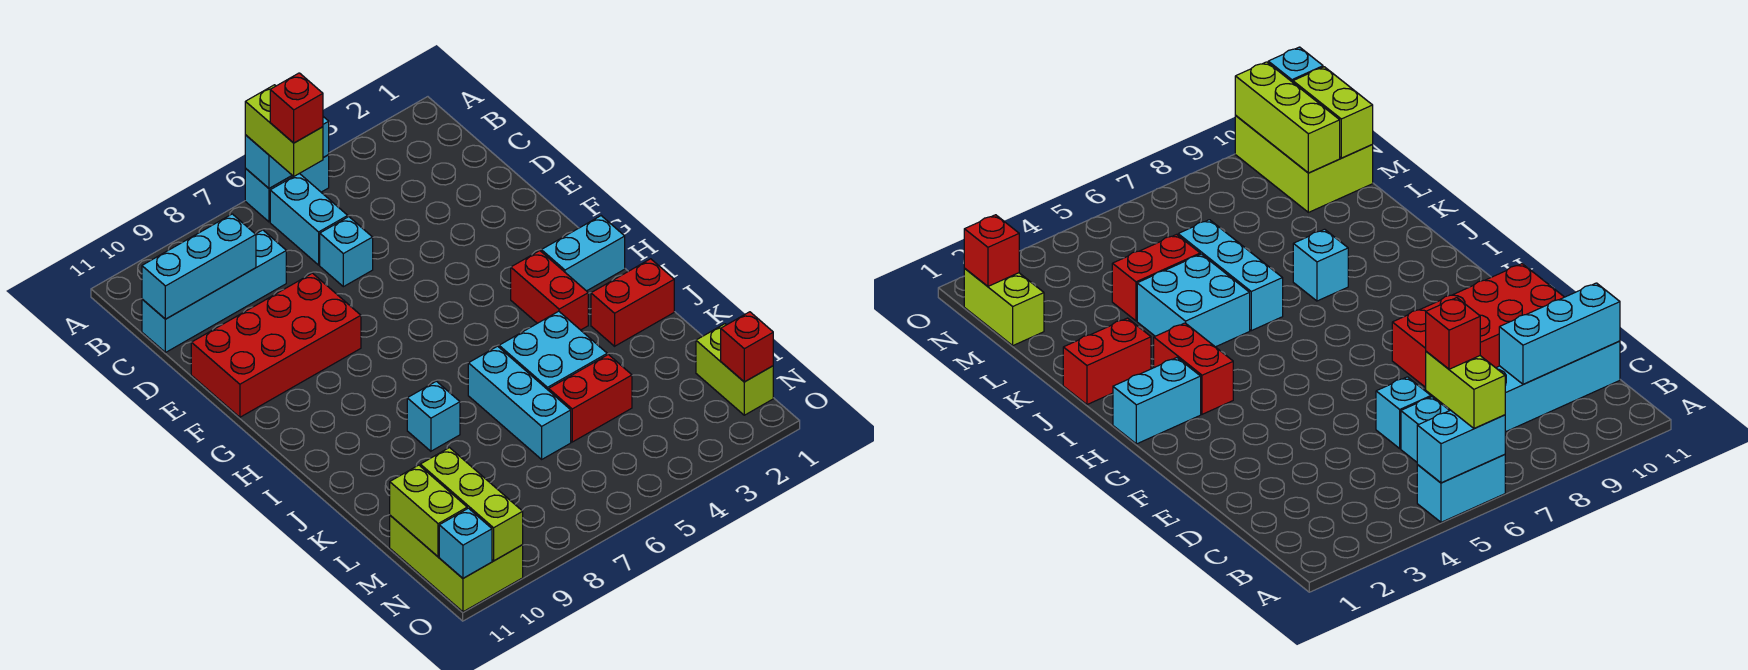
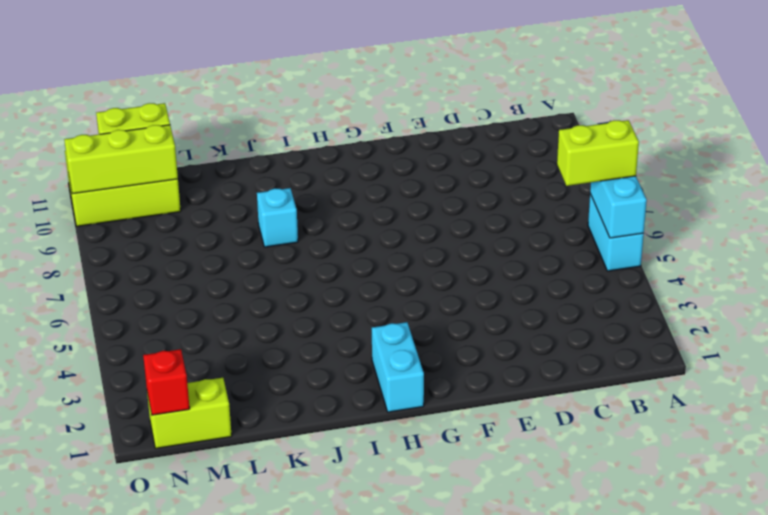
none -> cyan brick B6:C6 level 1
none -> cyan brick C8:C11 level 1
none -> cyan brick D6 level 1

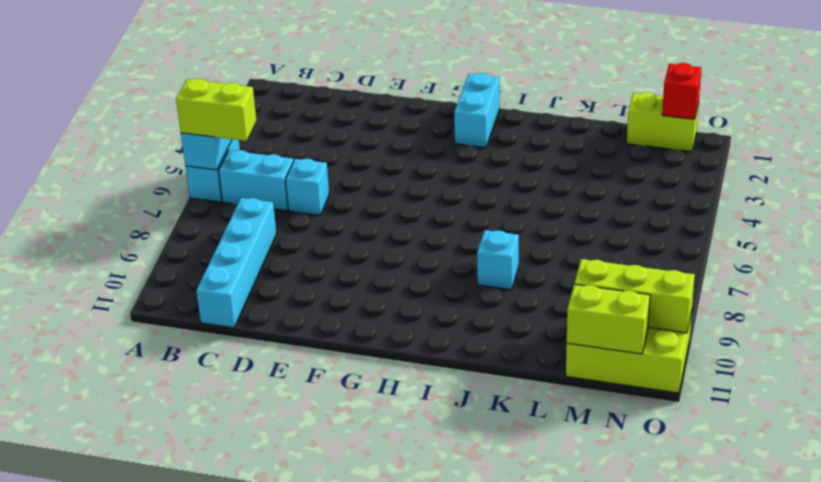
none -> red brick E8:F11 level 1
none -> red brick H3:I3 level 1
none -> red brick J1:J2 level 1

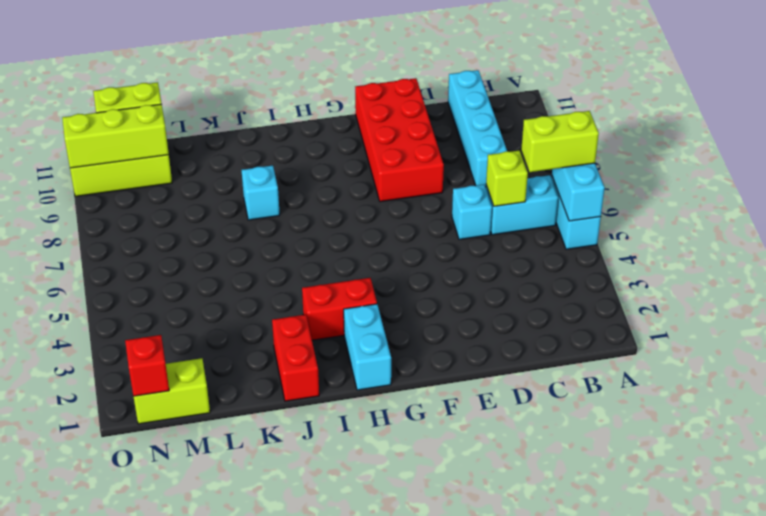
lime brick C6 level 2 -> none
none -> cyan brick J4:K5 level 1
none -> cyan brick J6:L6 level 1
none -> red brick L4:L5 level 1

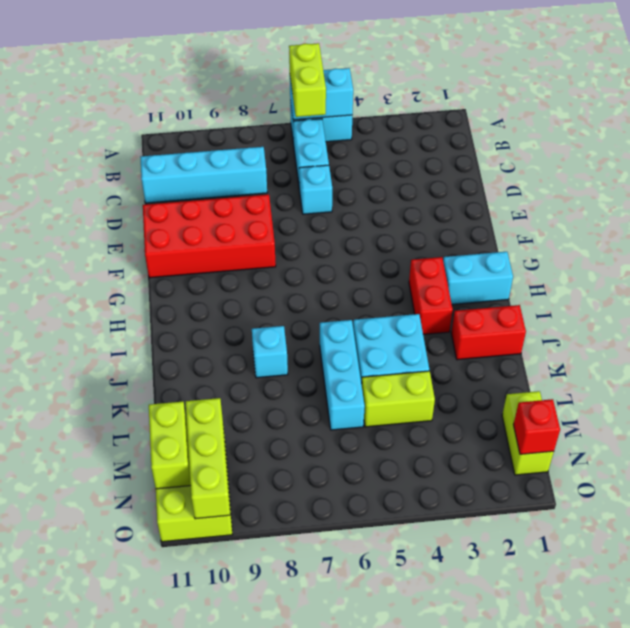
lime brick L4:L5 level 1 -> red brick L4:L5 level 1
none -> cyan brick C9:C11 level 2
none -> cyan brick O11 level 2
none -> red brick B6 level 4

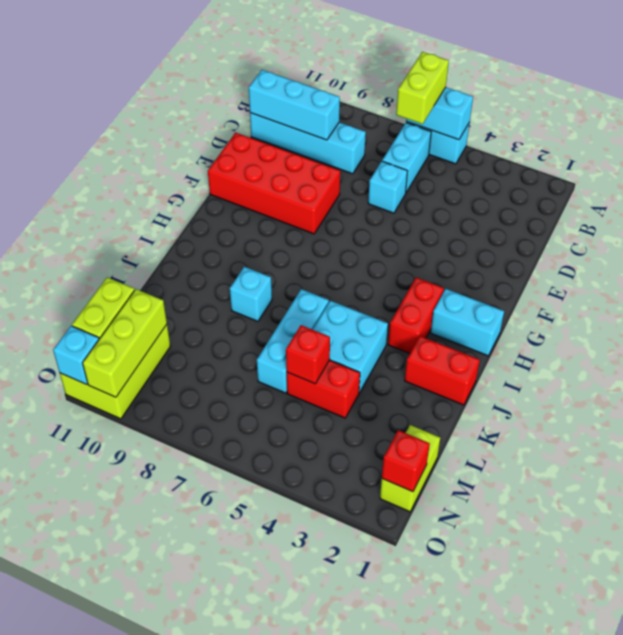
red brick L5 level 2 -> red brick B6 level 4

